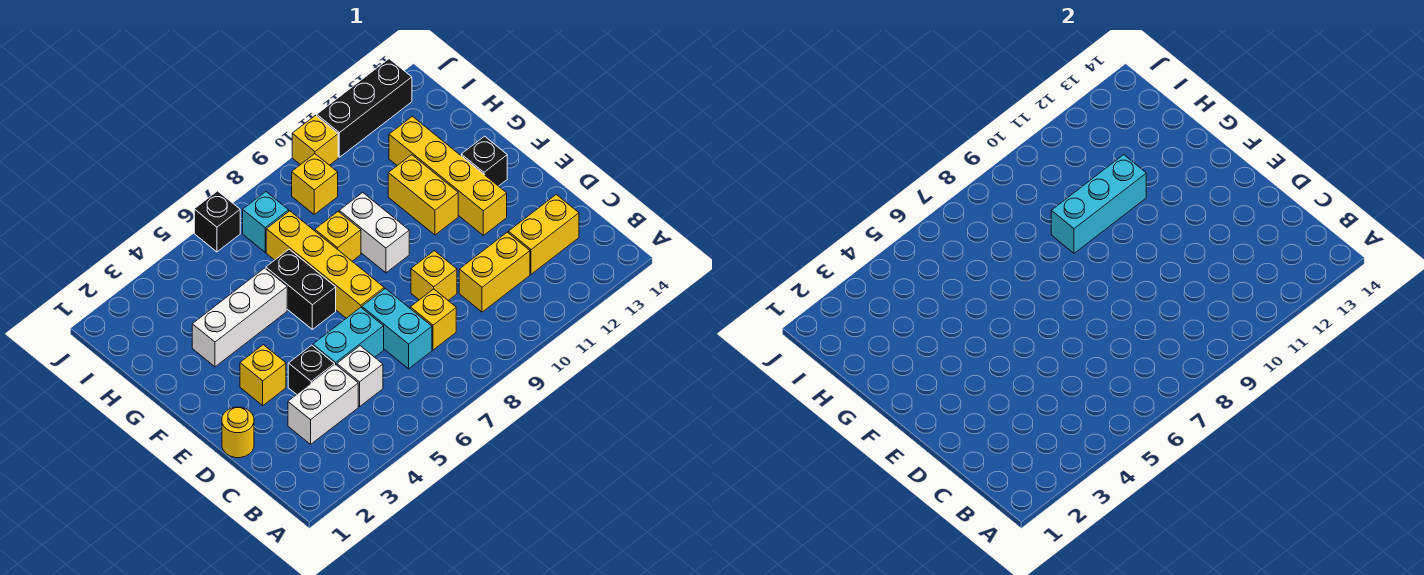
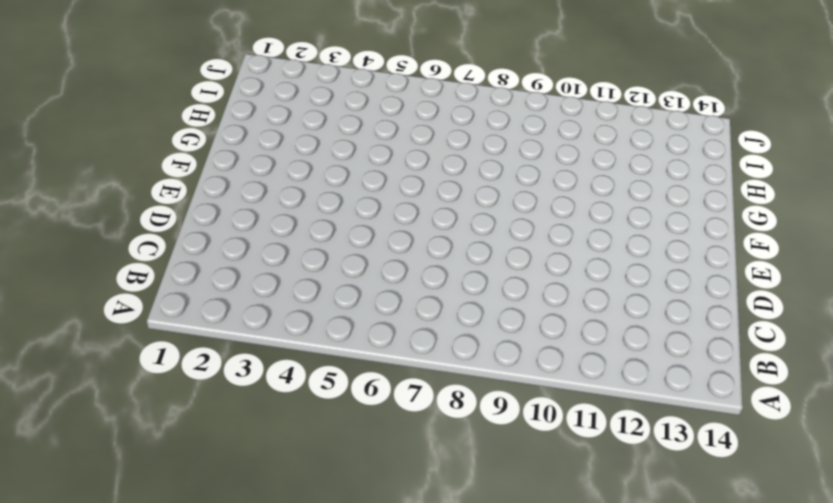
none -> white brick C3:C4 level 1
none -> white brick C5 level 1
none -> cyan brick C7:D7 level 1

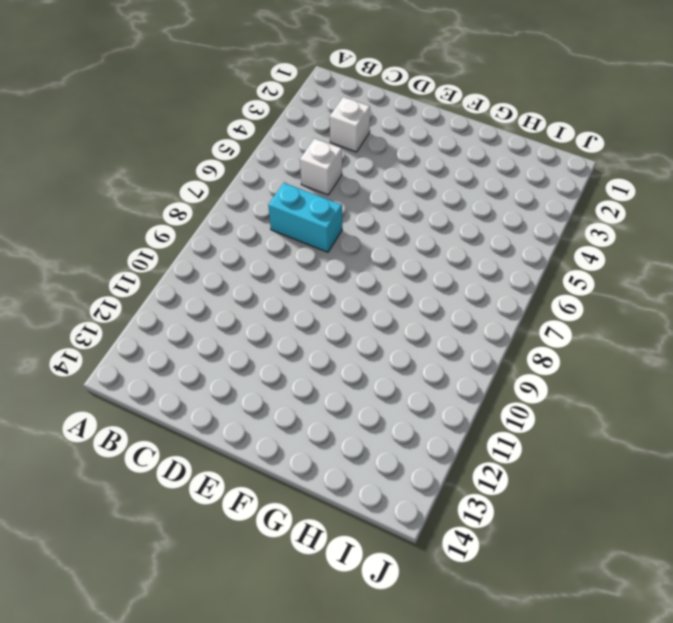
white brick C3 level 1 -> white brick C3:C4 level 1
none -> yellow brick C8 level 1
none -> yellow brick C10:C11 level 1
none -> yellow brick C12:C13 level 1

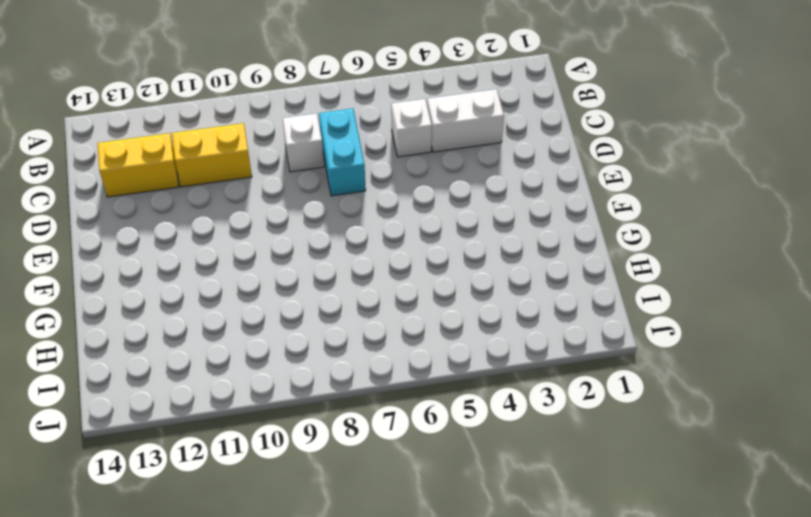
white brick C8 level 1 -> yellow brick C8 level 1
none -> yellow round brick D1 level 1
none -> black brick D4 level 1
none -> cyan brick D5:D6 level 1

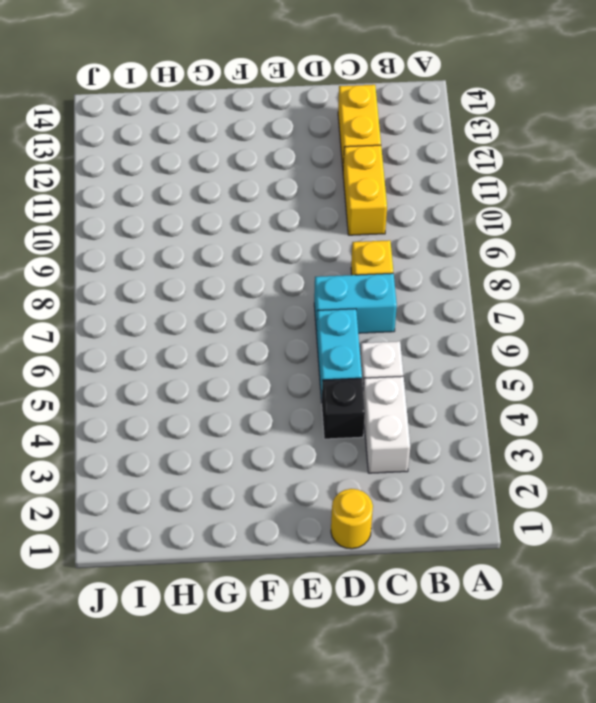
none -> yellow brick D9 level 1
none -> yellow brick E3 level 1
none -> yellow brick E7:H7 level 1

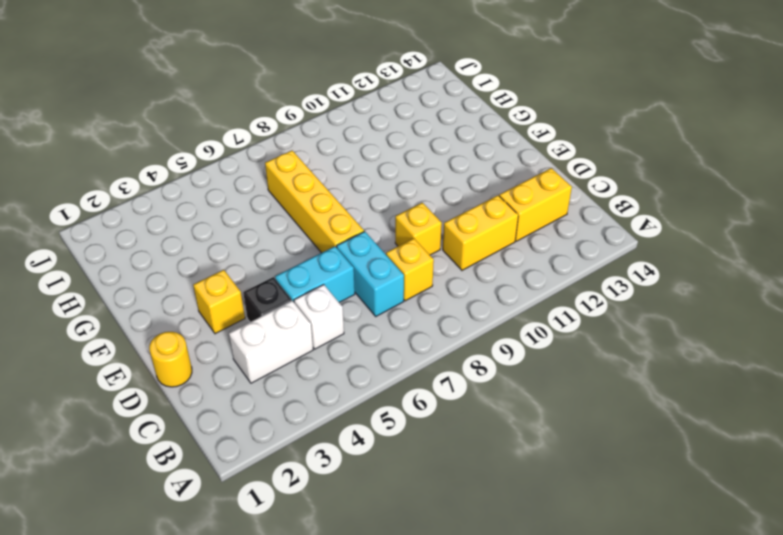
none -> yellow brick E12:H12 level 1
none -> black brick F6:G6 level 1
none -> white brick F9:G9 level 1

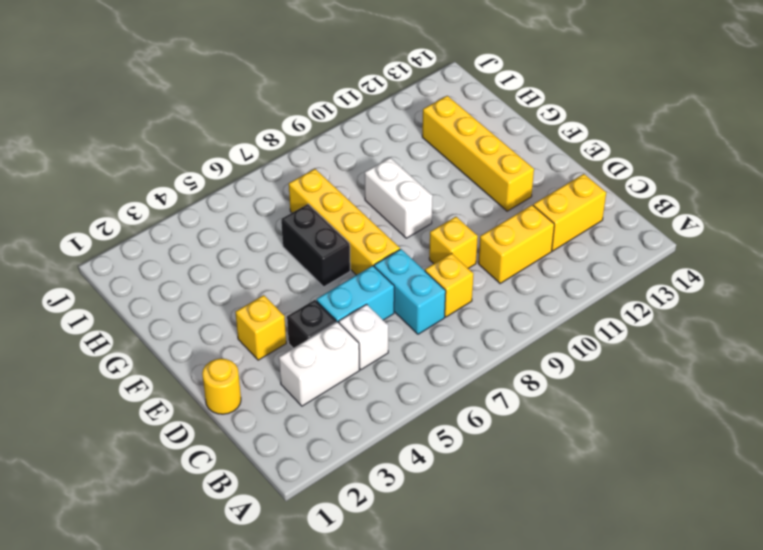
none -> yellow brick F11:G11 level 1
none -> black brick F13 level 1
none -> white brick G3:G5 level 1

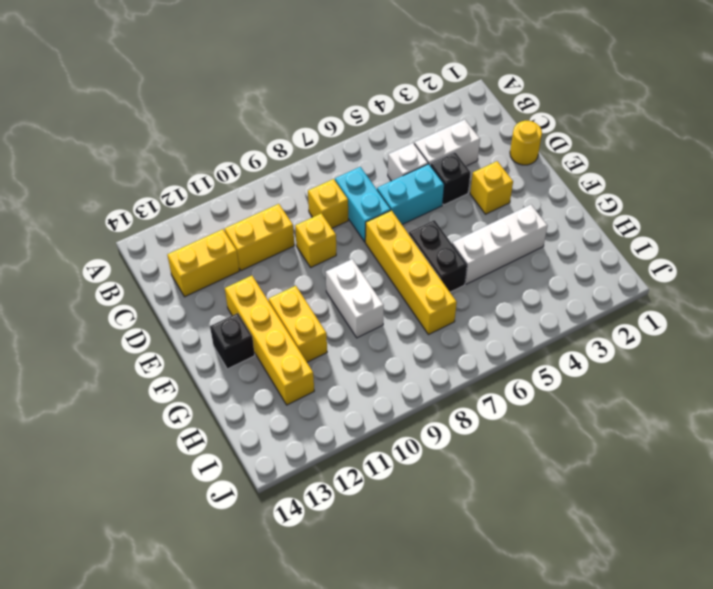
none -> yellow brick G8 level 1
none -> cyan brick I7 level 1
none -> yellow brick I9 level 1

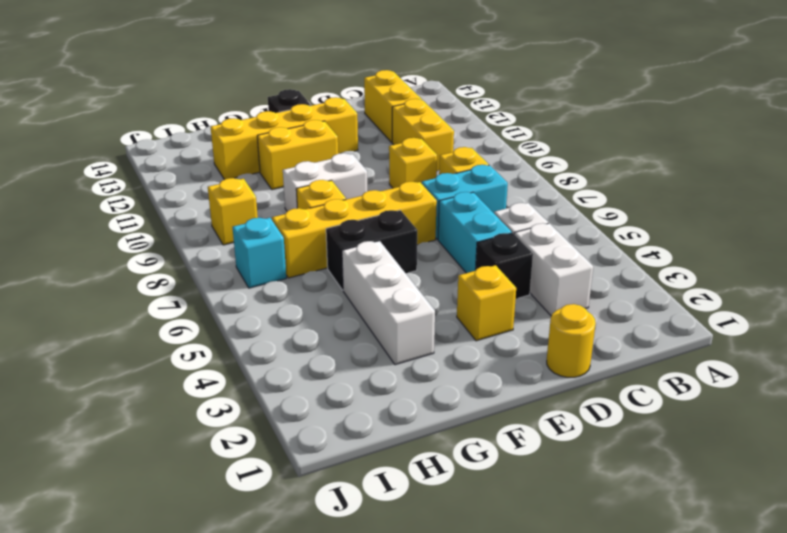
none -> black brick J6 level 1
none -> yellow brick J10 level 1
none -> black brick J11:J13 level 1

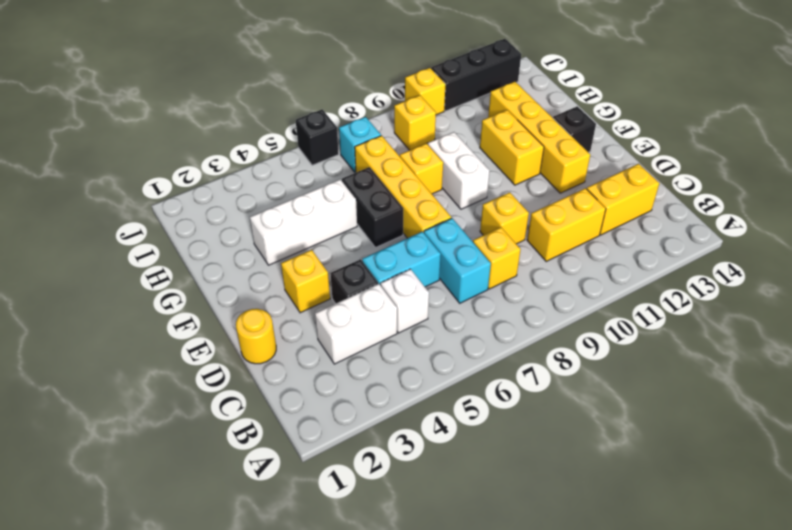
none -> cyan brick G9:G11 level 2

